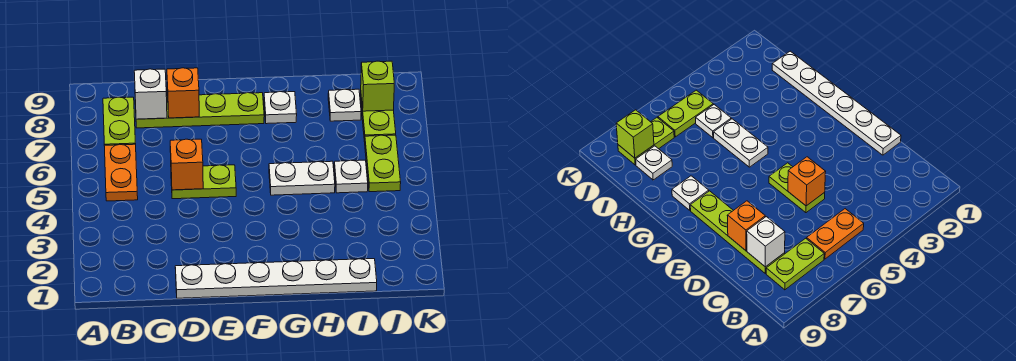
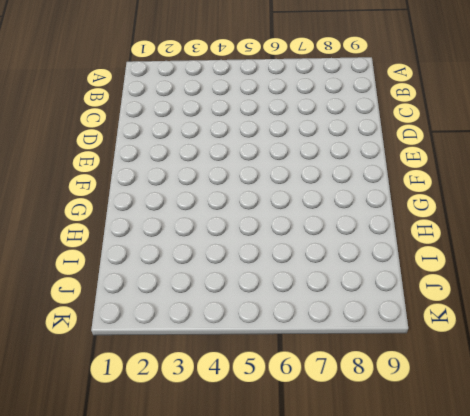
none -> orange plate B5:B6 level 1
none -> lime plate B7:B8 level 1
none -> lime plate C8:F8 level 1

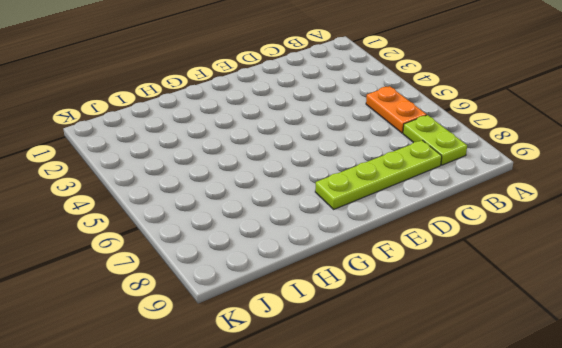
none -> white plate D1:I1 level 1
none -> lime plate D5:E5 level 1
none -> white plate G5:H5 level 1

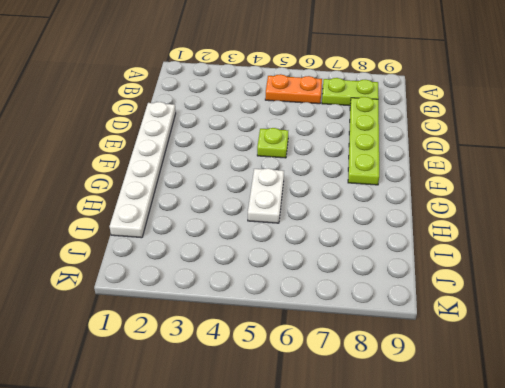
lime plate E5 level 1 -> lime plate D5:E5 level 1
none -> white plate G8 level 1
none -> white plate I5 level 1
none -> white plate I8 level 1

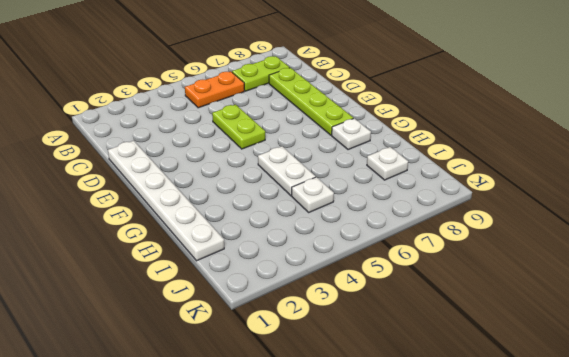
none -> lime plate J5:J6 level 1
none -> lime plate J7:J8 level 1
none -> white brick C8 level 2

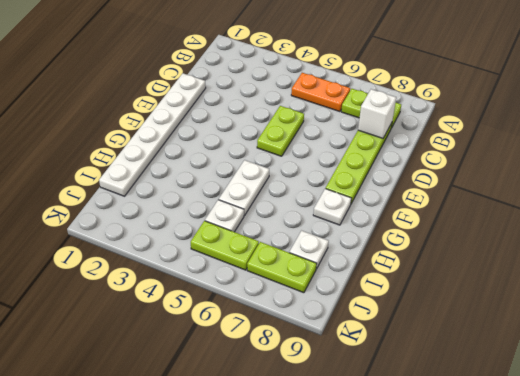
none -> orange brick D5 level 2
none -> orange brick D8 level 2
none -> lime brick J8 level 2

